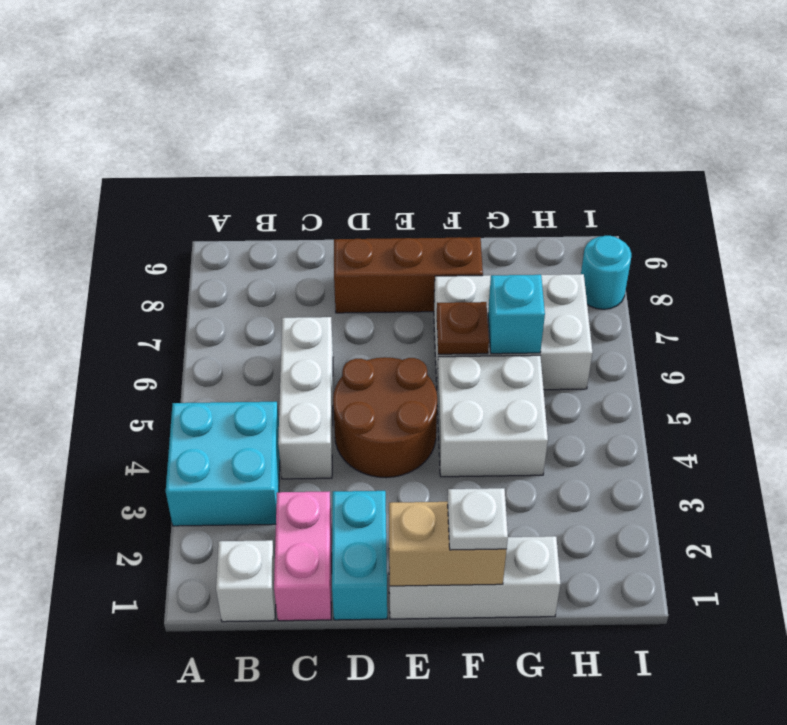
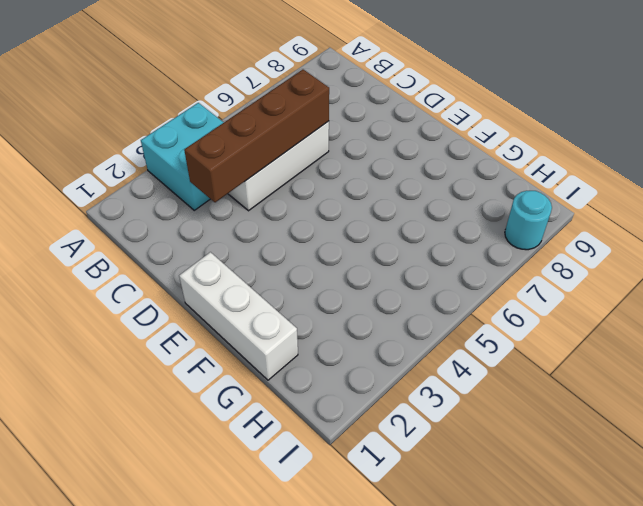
brown brick C3:C6 level 2 -> none
none -> white brick B1 level 1
none -> pink brick C1:C2 level 1
none -> cyan brick D1:D2 level 1

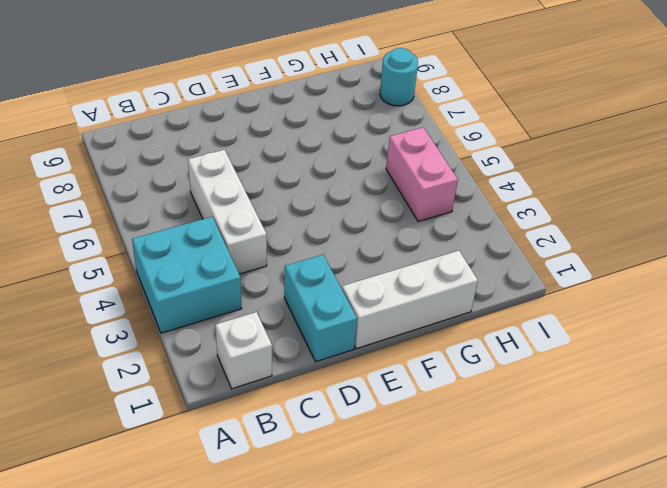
pink brick H4:H5 level 1 -> pink brick C1:C2 level 1
none -> brown round brick D4:E5 level 1
none -> brown brick D8:F8 level 1
none -> white brick F4:G5 level 1

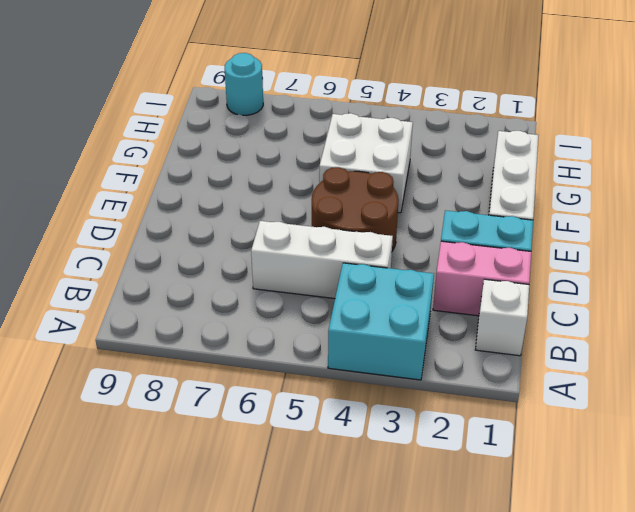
none -> brown brick D8:F8 level 1
none -> white brick F6:H7 level 1
none -> tan brick E1:F1 level 2

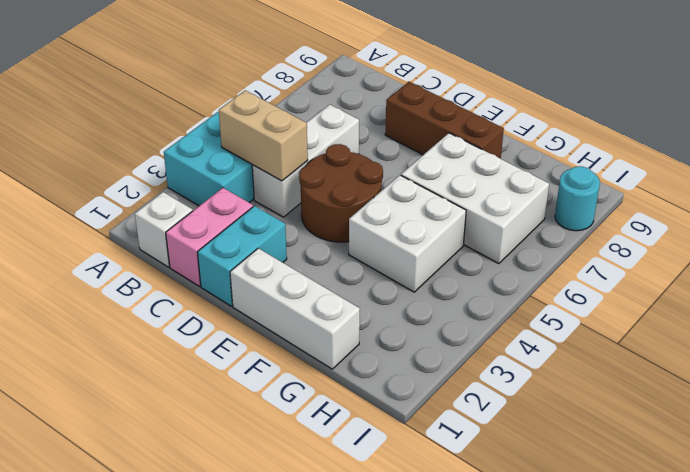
tan brick B4:C4 level 2 -> tan brick E1:F1 level 2
none -> brown plate F6 level 2
none -> cyan brick G6 level 2
none -> white plate F1 level 3

